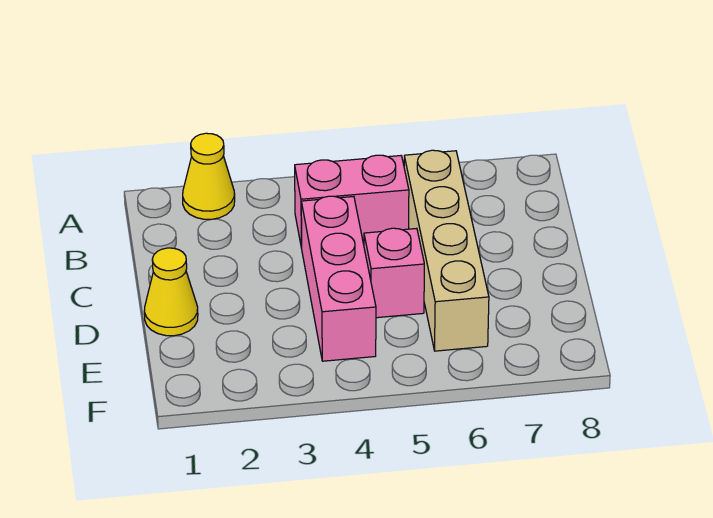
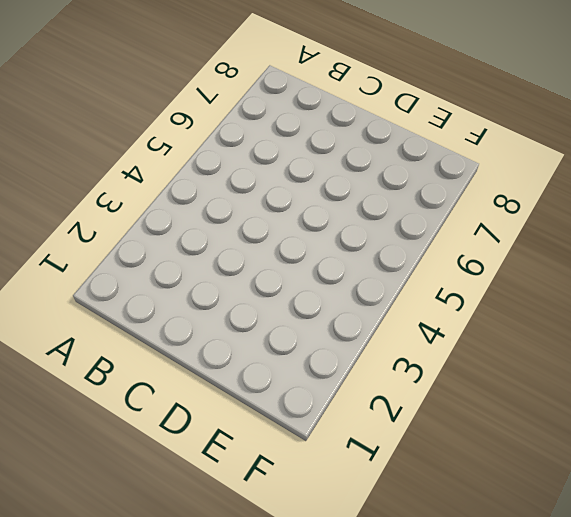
none -> yellow cone A2 level 1
none -> pink brick B4:B5 level 1

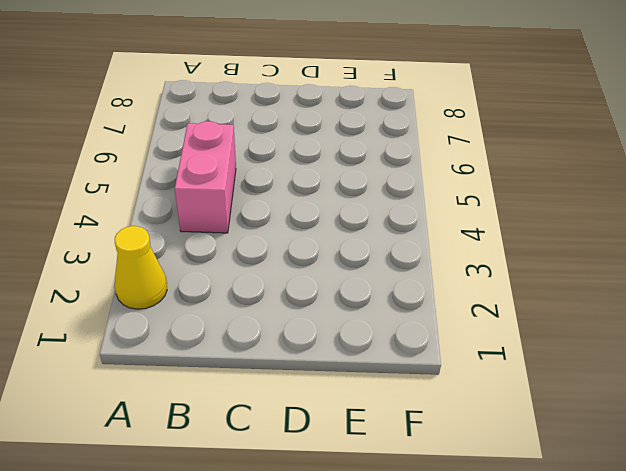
none -> tan brick B6:E6 level 1
none -> pink brick C4:E4 level 1

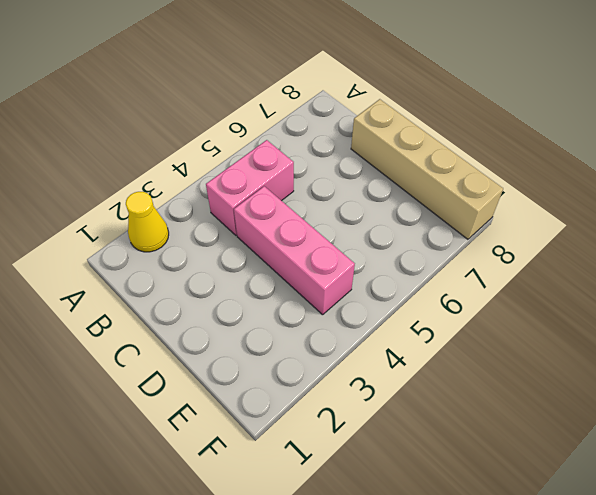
tan brick C8:F8 level 1 -> tan brick B6:E6 level 1
none -> yellow cone D1 level 1
none -> pink brick D5 level 1

